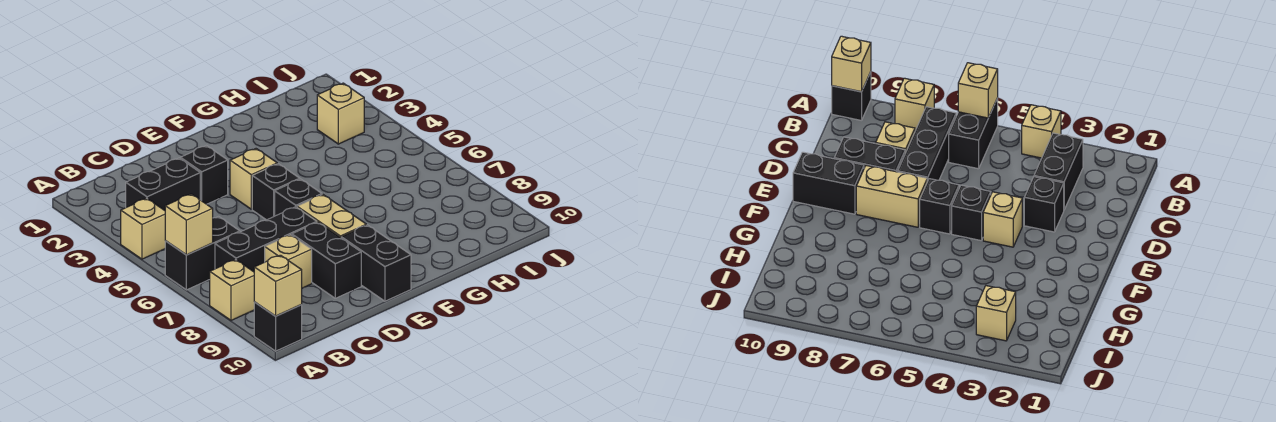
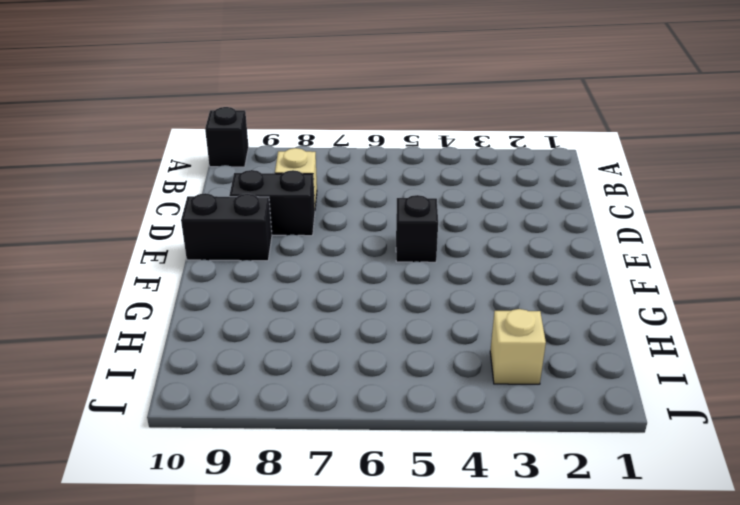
none -> tan brick A4 level 1
none -> black brick A6:B6 level 1
none -> tan brick A8 level 1

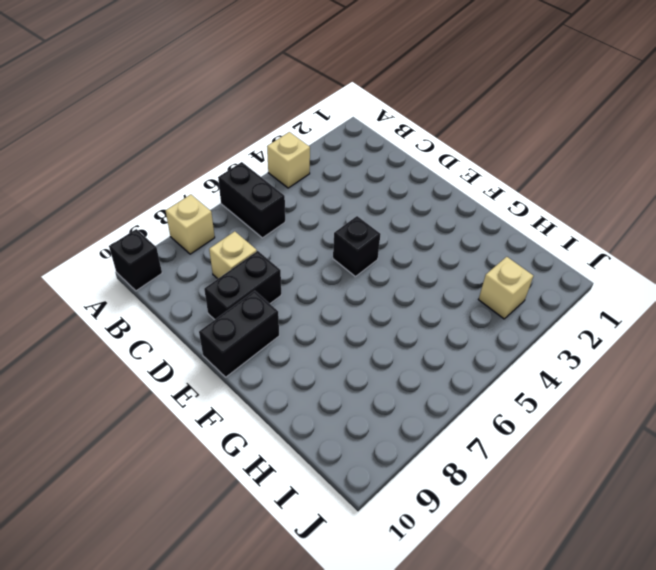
none -> black brick B3:C3 level 1
none -> black brick B7:D7 level 1
none -> black brick D3 level 1

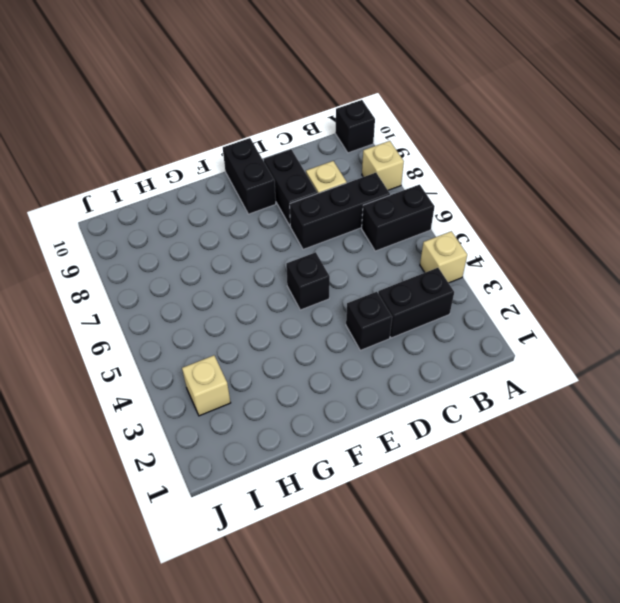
none -> tan brick E4 level 1
none -> black brick E6 level 1
none -> tan brick E7:E8 level 1

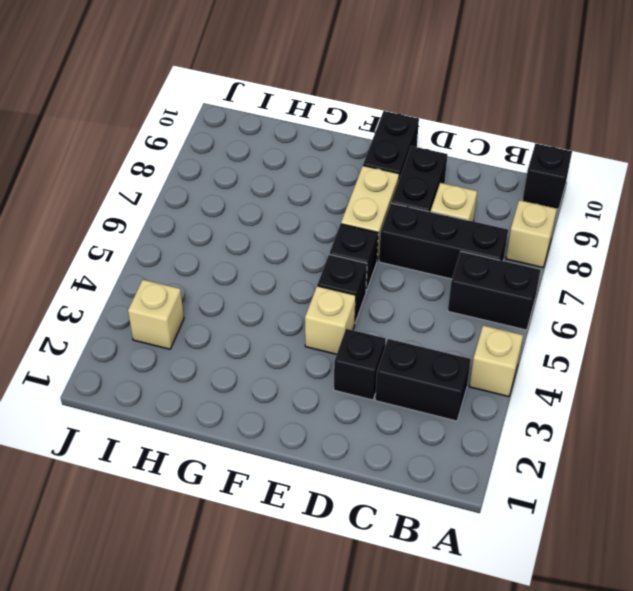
none -> tan brick A6 level 2
none -> tan brick A10 level 2

